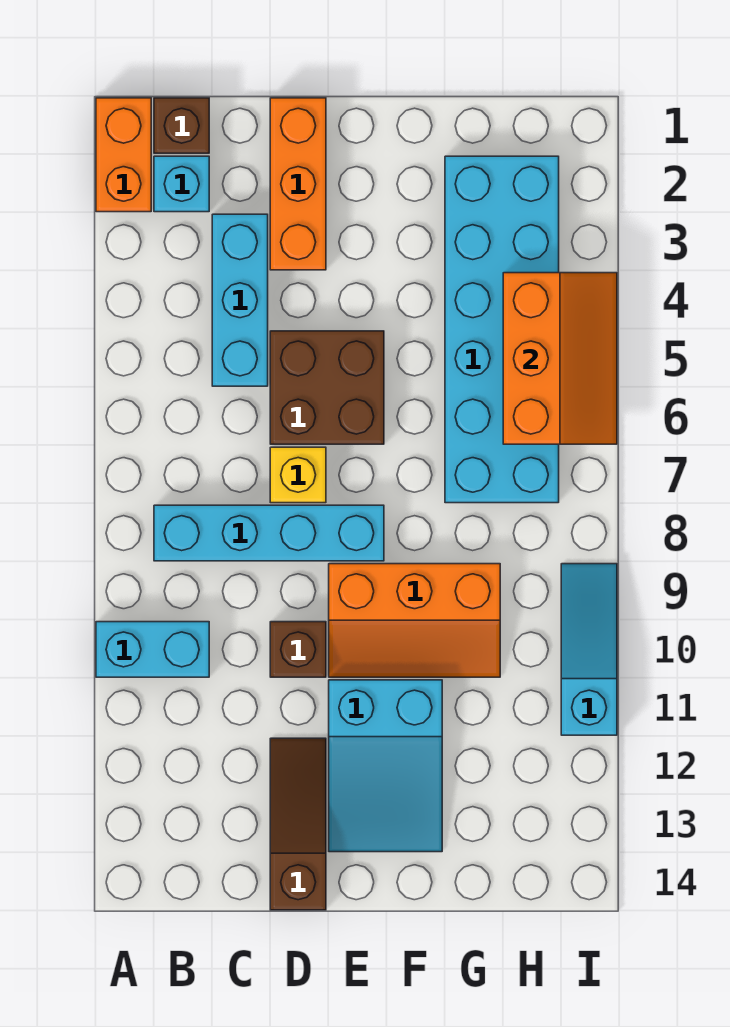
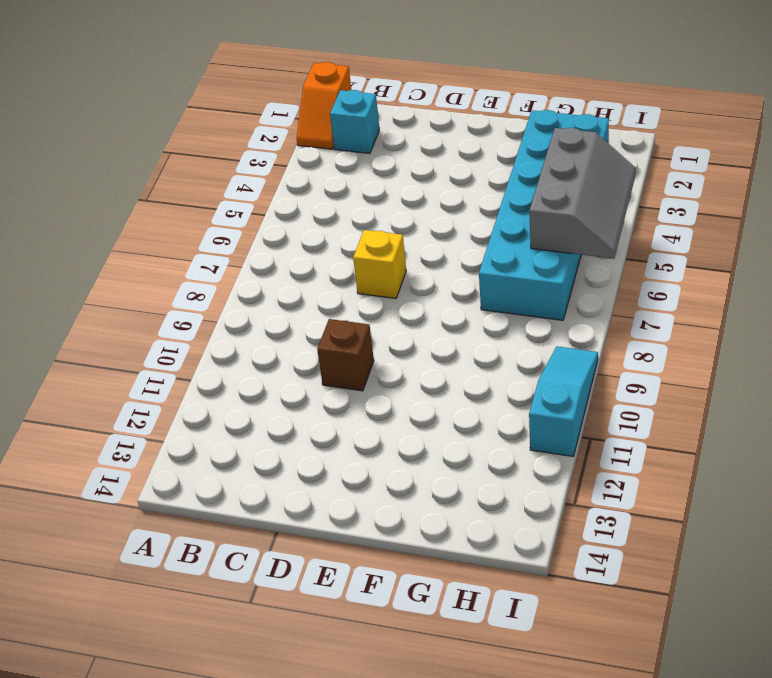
orange slope A1:A2 level 1 top 1 -> orange brick A1:A2 level 1
grey slope H4:I6 level 2 top H -> orange slope H4:I6 level 2 top H
none -> cyan brick A10:B10 level 1
none -> brown brick B1 level 1
none -> cyan brick B8:E8 level 1

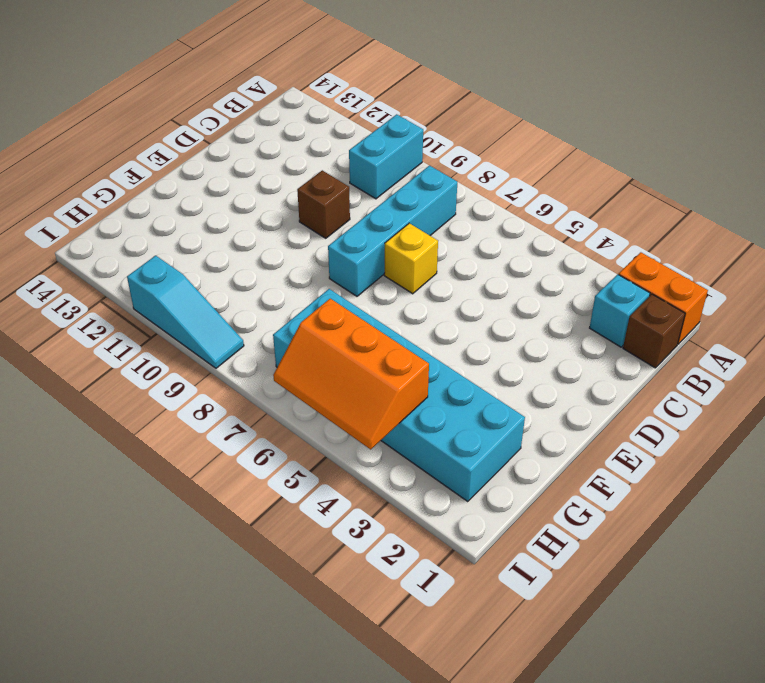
none -> cyan brick C3:C5 level 1
none -> orange brick D1:D3 level 1
none -> brown brick D5:E6 level 1

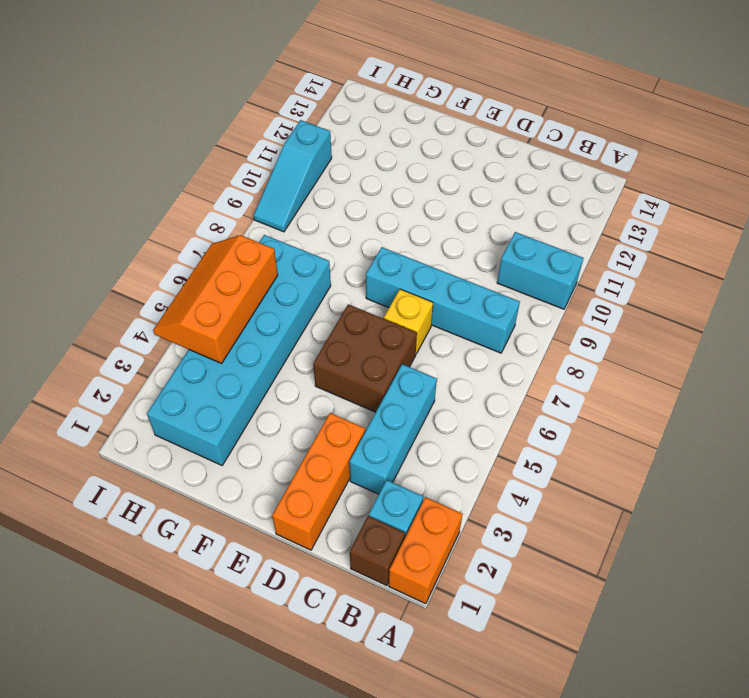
none -> brown brick D10 level 1
none -> brown slope D12:D14 level 1 top 14
none -> orange slope E9:G10 level 1 top 9

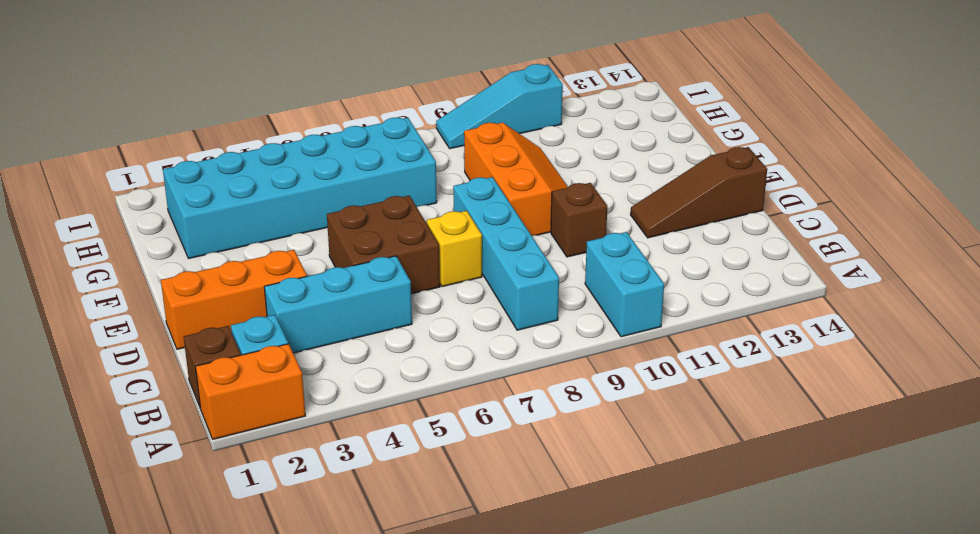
none -> cyan slope E11:F13 level 1 top 11
none -> orange slope H4:I6 level 2 top H

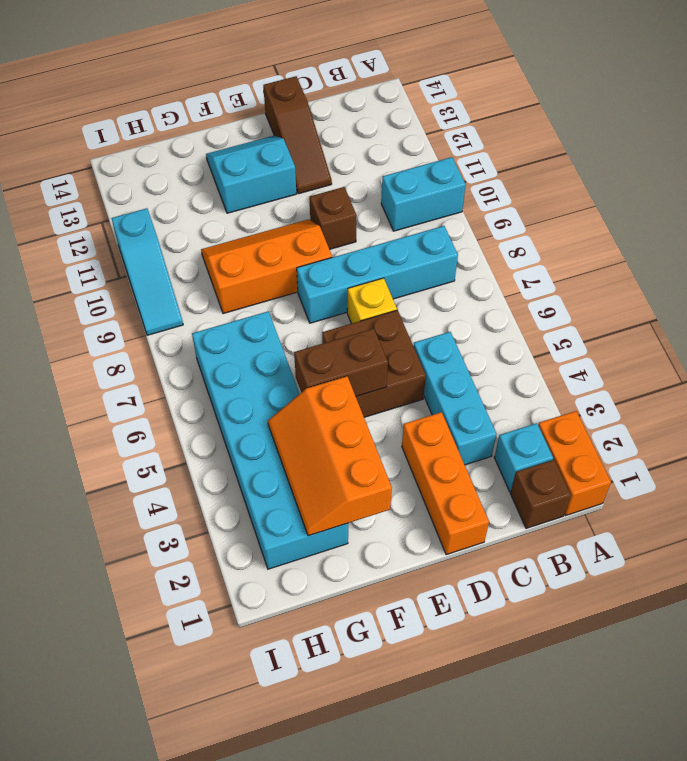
brown brick E5:F5 level 2 -> none
cyan slope E12:F13 level 1 top 12 -> cyan slope E11:F13 level 1 top 11
orange slope F2:G4 level 2 top F -> orange slope H4:I6 level 2 top H

